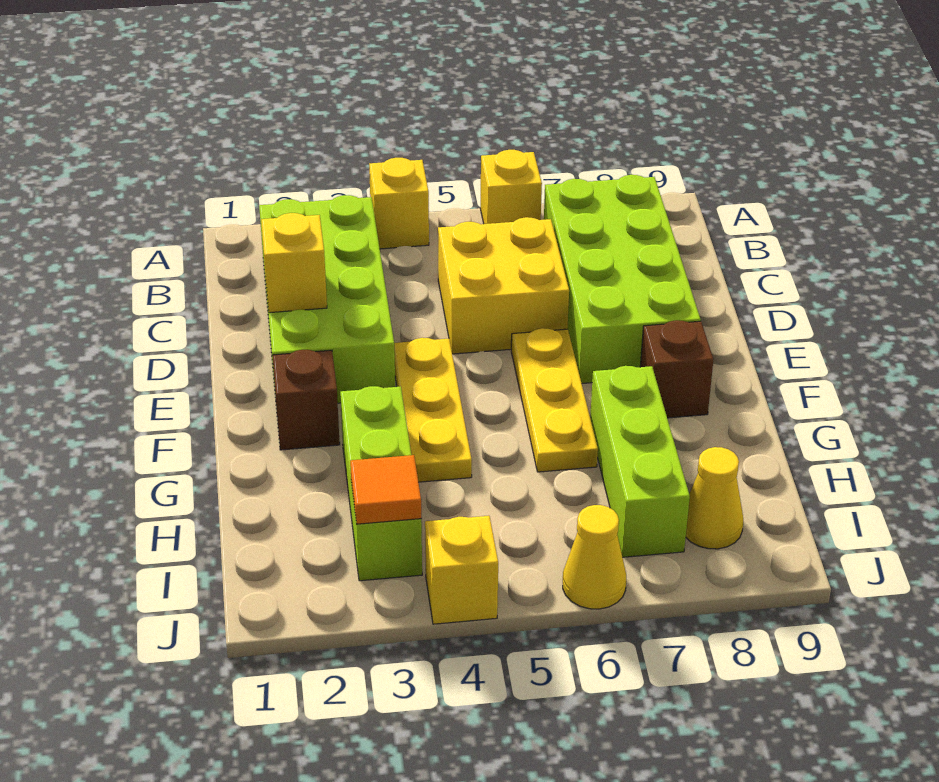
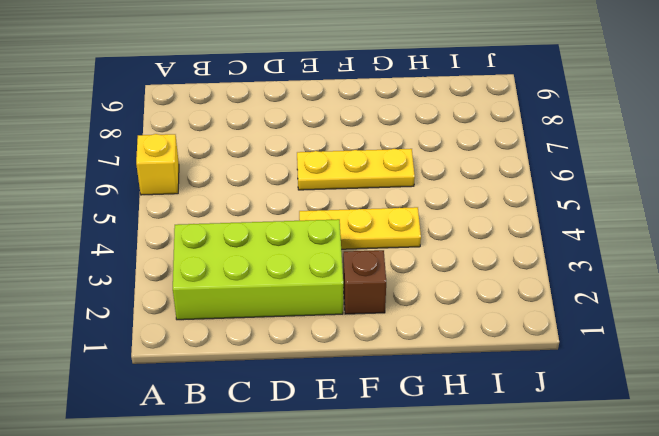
none -> yellow brick A4 level 1
none -> lime brick B7:E8 level 1
none -> yellow brick C5:D6 level 1

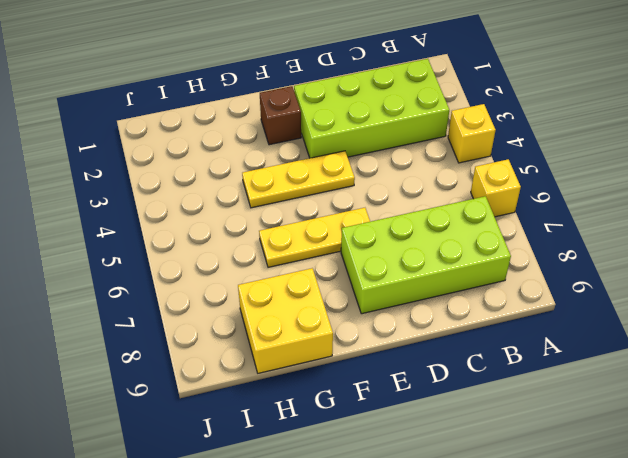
yellow brick G8:H9 level 1 -> yellow brick C5:D6 level 1
none -> brown brick F8 level 1
none -> lime brick G3:I3 level 1
none -> lime brick G7:I7 level 1

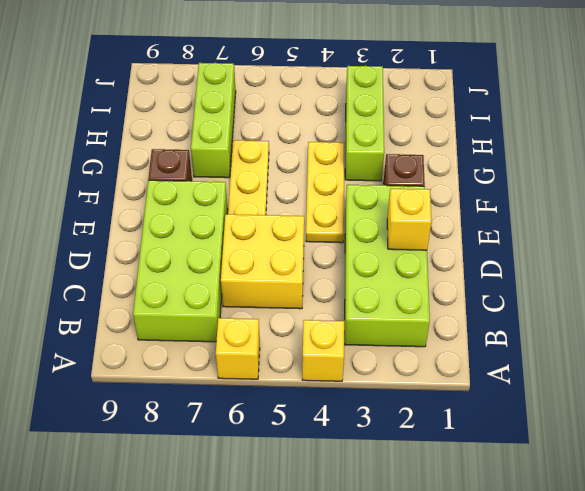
none -> yellow cone I8 level 1
none -> yellow brick J4 level 1
none -> yellow cone J6 level 1

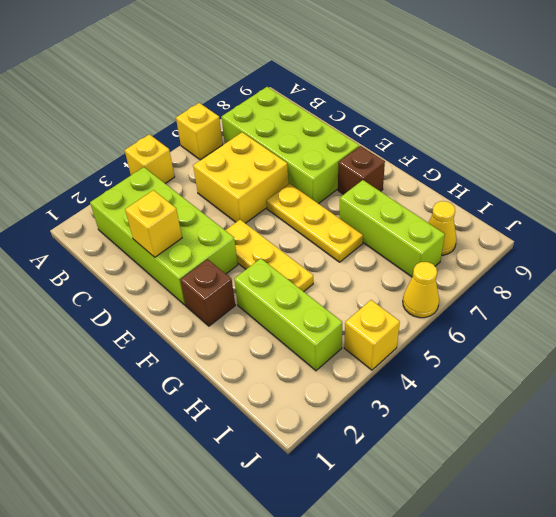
none -> orange tile I3 level 2

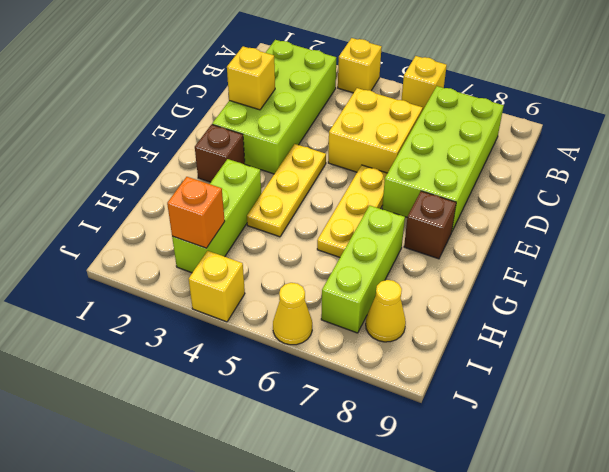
orange brick I3 level 2 -> orange tile I3 level 2

